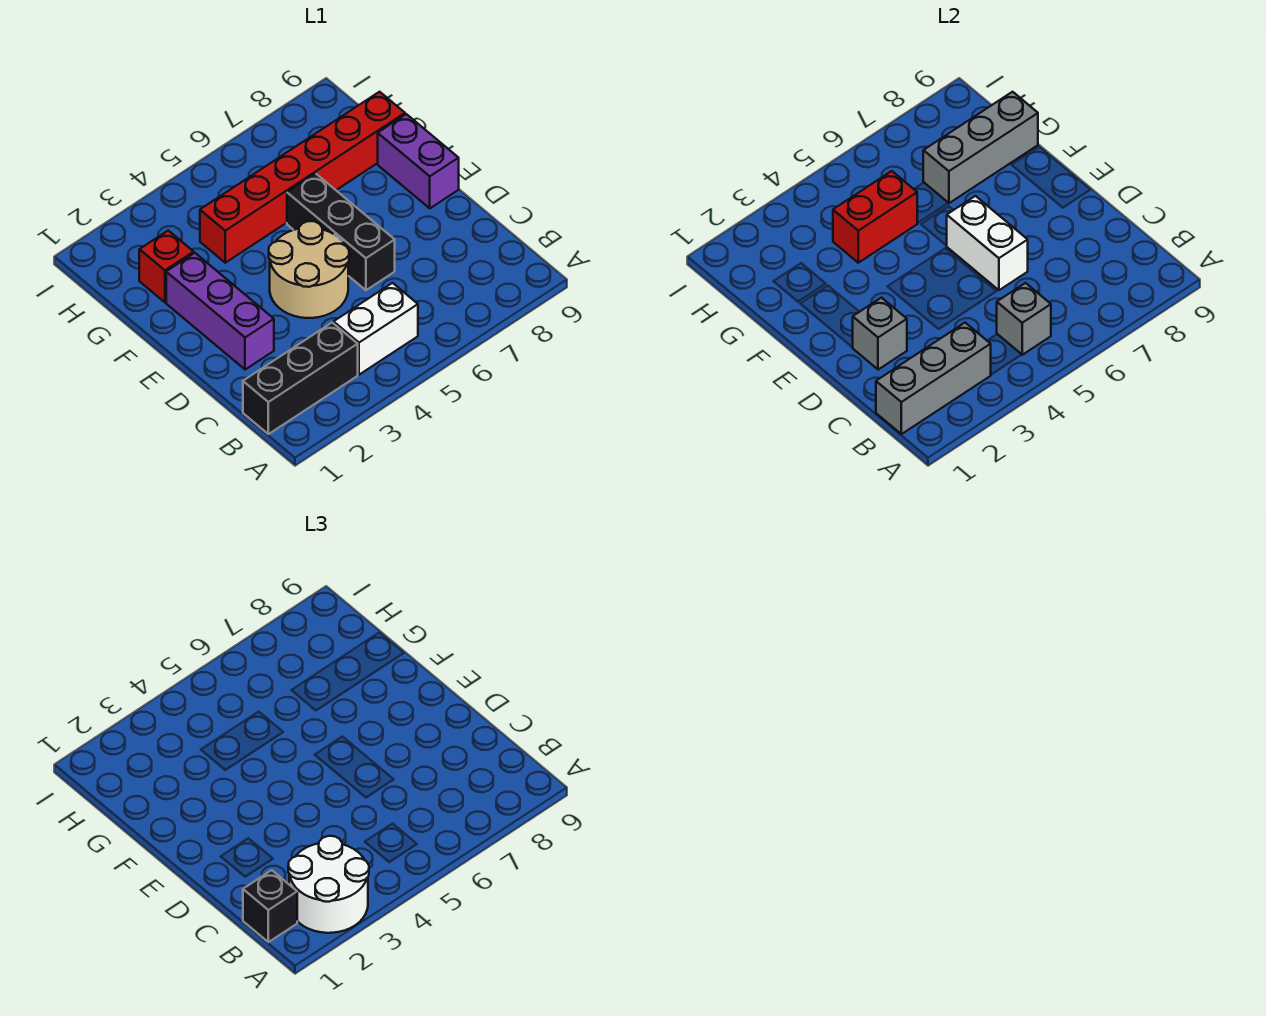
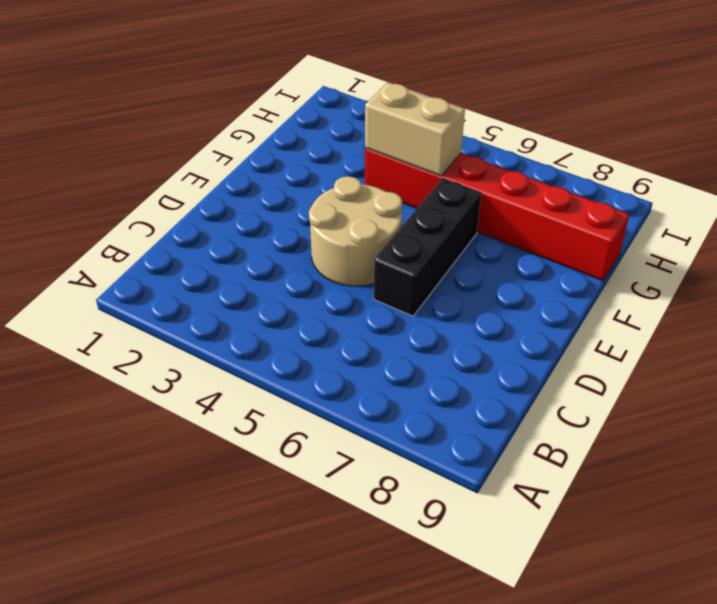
tan brick G4:G5 level 2 -> red brick G4:G5 level 2
none -> black brick B1:B3 level 1
none -> white brick B4:B5 level 1
none -> purple brick D2:F2 level 1

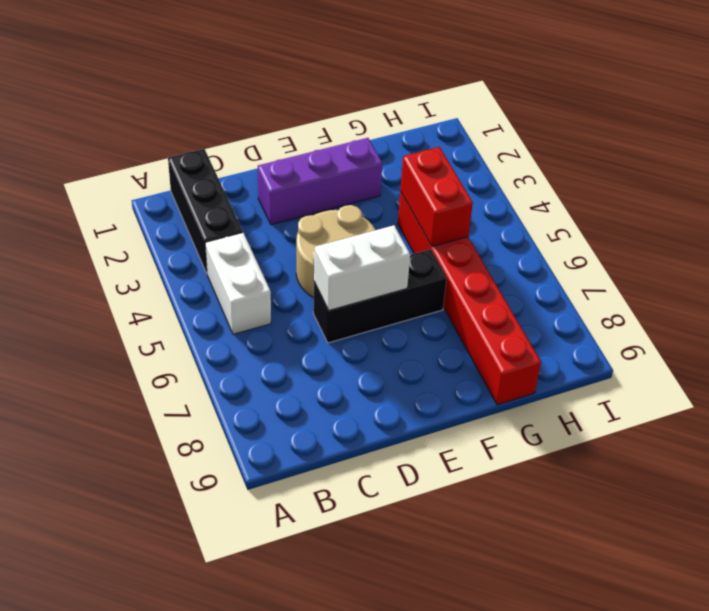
none -> purple brick E9:F9 level 1
none -> red brick G2 level 1
none -> grey brick B1:B3 level 2

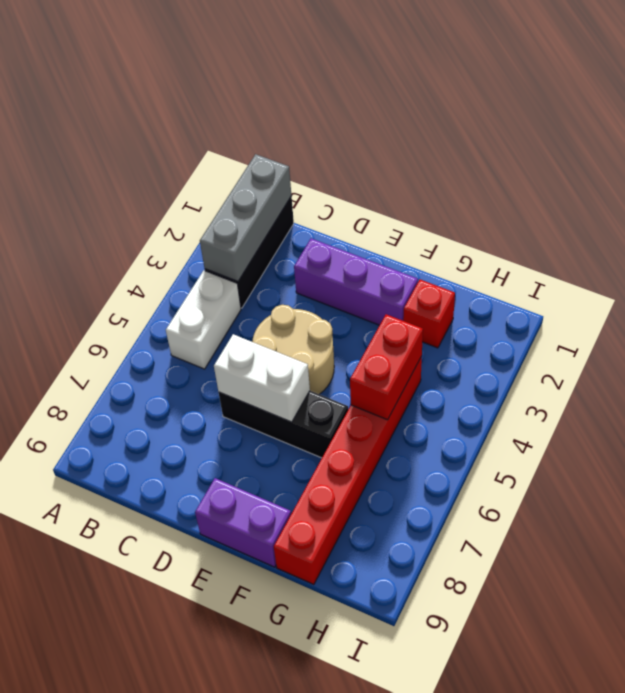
none -> grey brick B5 level 2
none -> grey brick D2 level 2
none -> grey brick G7:G9 level 2

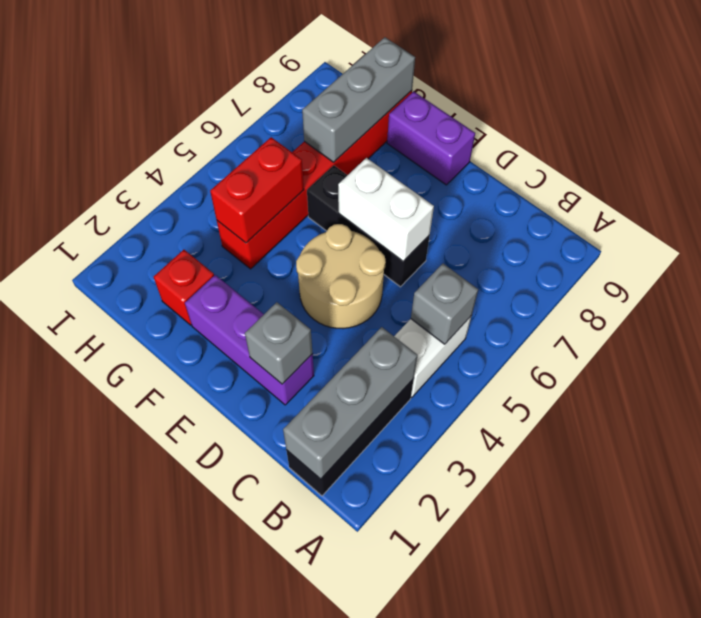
none -> white round brick A2:B3 level 3
none -> black brick B1 level 3

